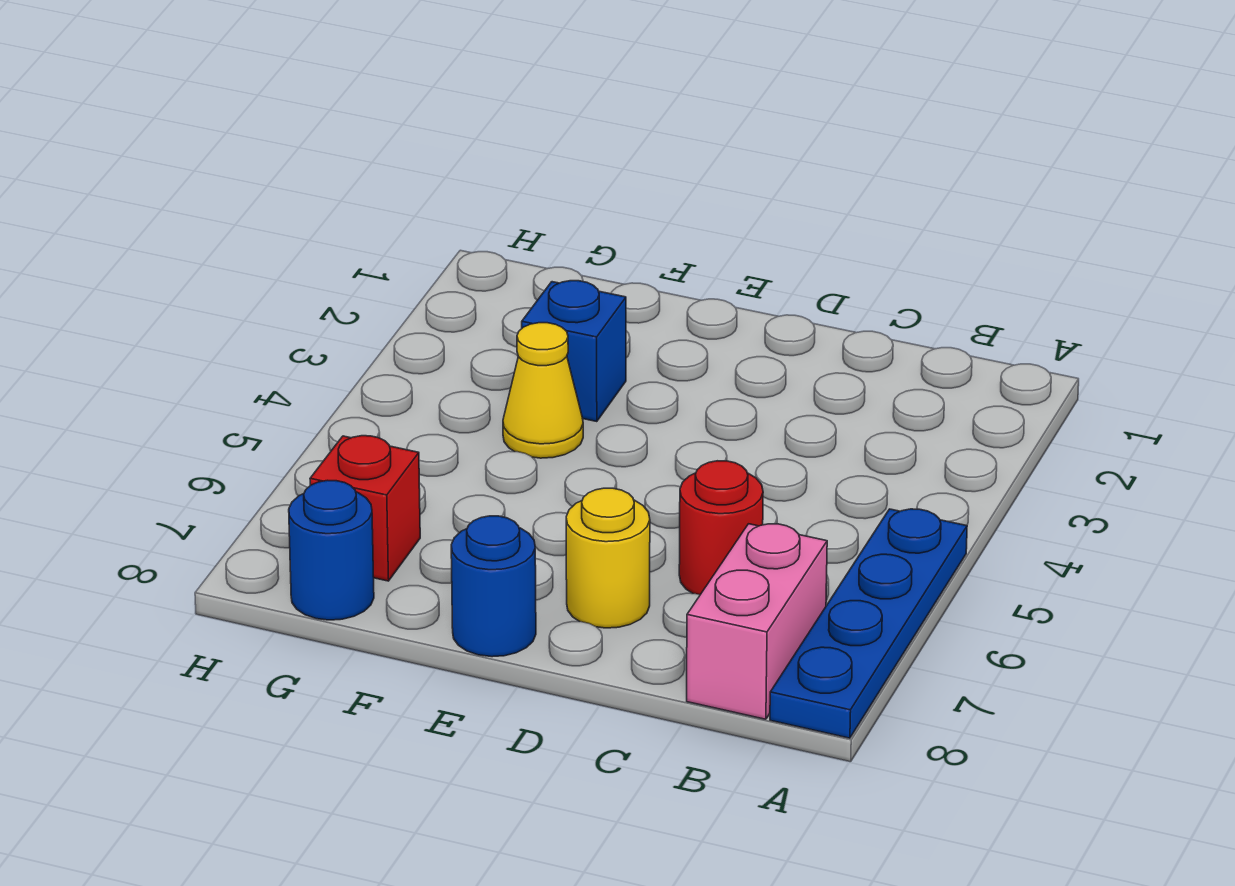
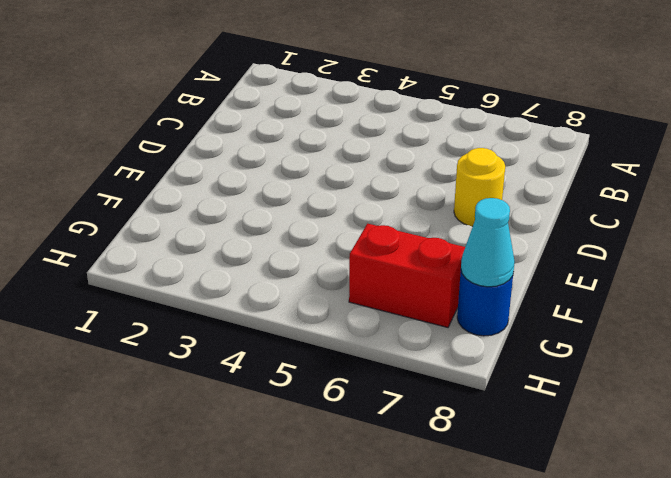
red brick G6:G7 level 1 -> red brick G7 level 1
cyan cone G8 level 2 -> none
none -> blue plate A5:A8 level 1
none -> pink brick B7:B8 level 1

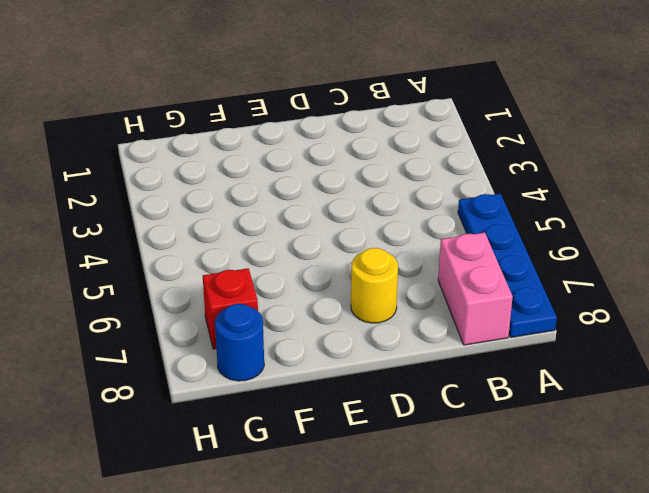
none -> red round brick C6 level 1
none -> blue round brick E8 level 1

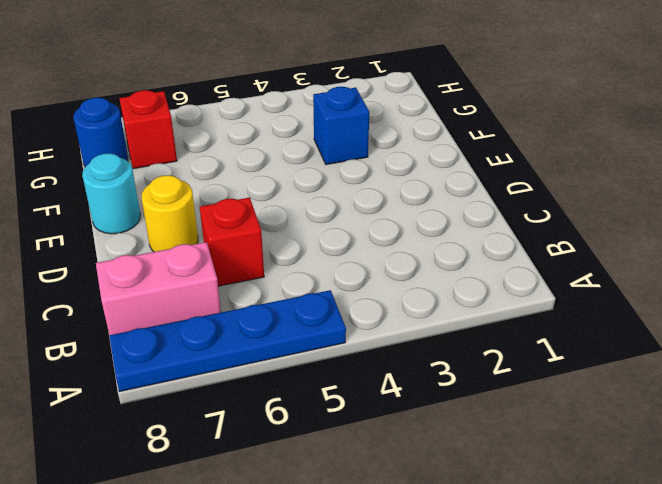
red brick C6 level 1 -> red round brick C6 level 1
cyan round brick E8 level 1 -> blue round brick E8 level 1
none -> yellow cone F4 level 1

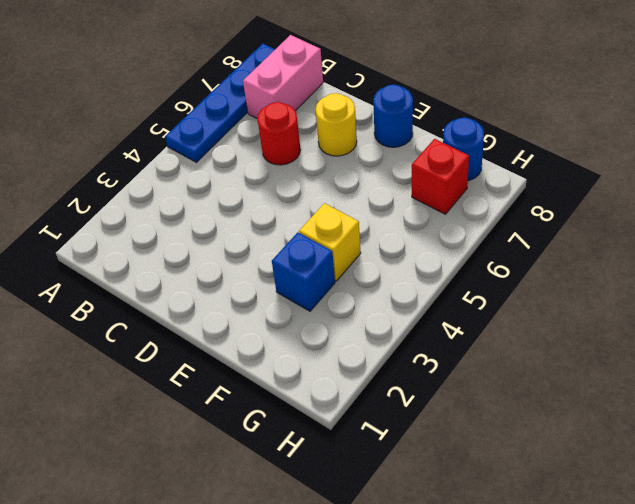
yellow brick F4 level 1 -> yellow cone F4 level 1

